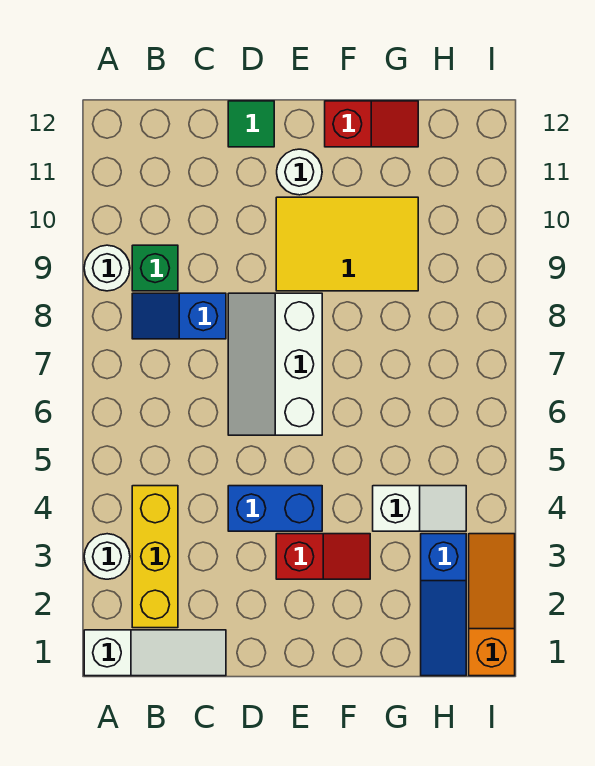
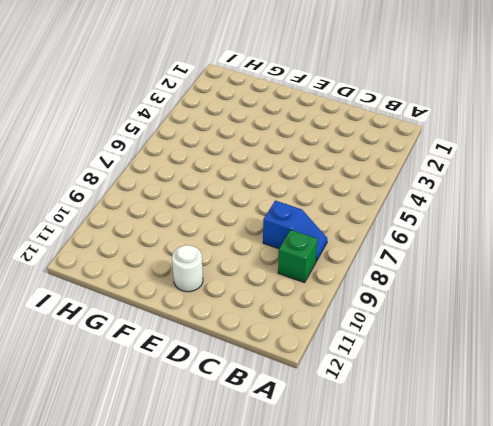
none -> white slope A1:C1 level 1 top A
none -> white round brick A3 level 1
none -> white round brick A9 level 1

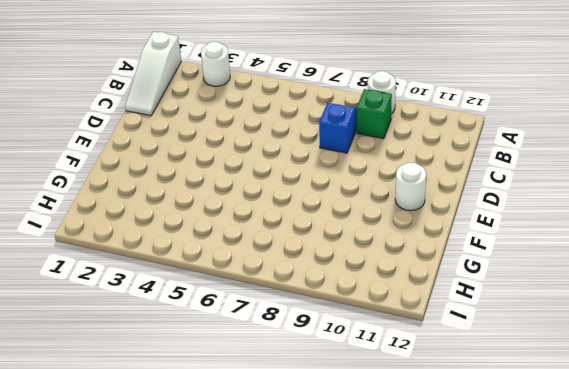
none -> yellow brick B2:B4 level 1
none -> blue brick D4:E4 level 1
none -> white slope D6:E8 level 1 top E

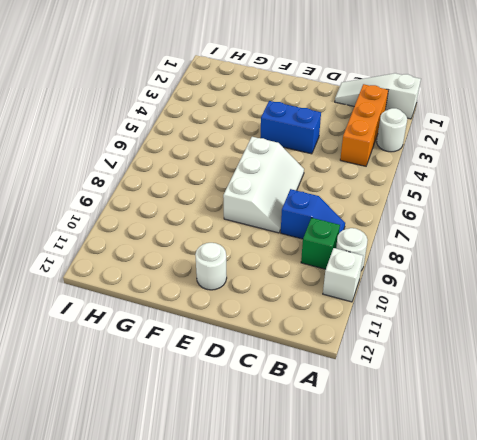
white brick A10 level 1 -> none
orange brick B2:B4 level 1 -> yellow brick B2:B4 level 1
none -> green tile D12 level 1
none -> red slope E3:F3 level 1 top E
none -> yellow tile E9:G10 level 1

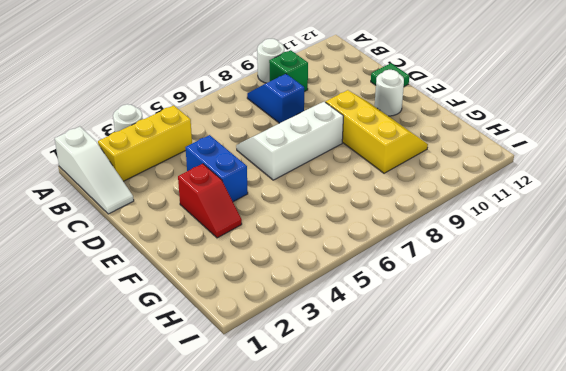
yellow slope E9:G10 level 1 top 9 -> yellow tile E9:G10 level 1
none -> red slope F12:G12 level 1 top F
none -> white slope G4:H4 level 1 top G
none -> blue slope H1:H3 level 1 top 3

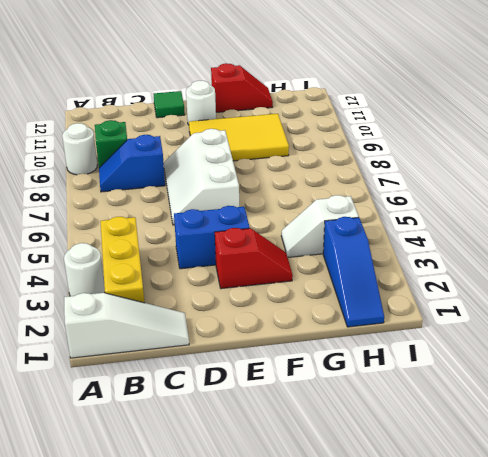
white slope G4:H4 level 1 top H -> white slope G4:H4 level 1 top G
none -> orange slope I1:I3 level 1 top 1

